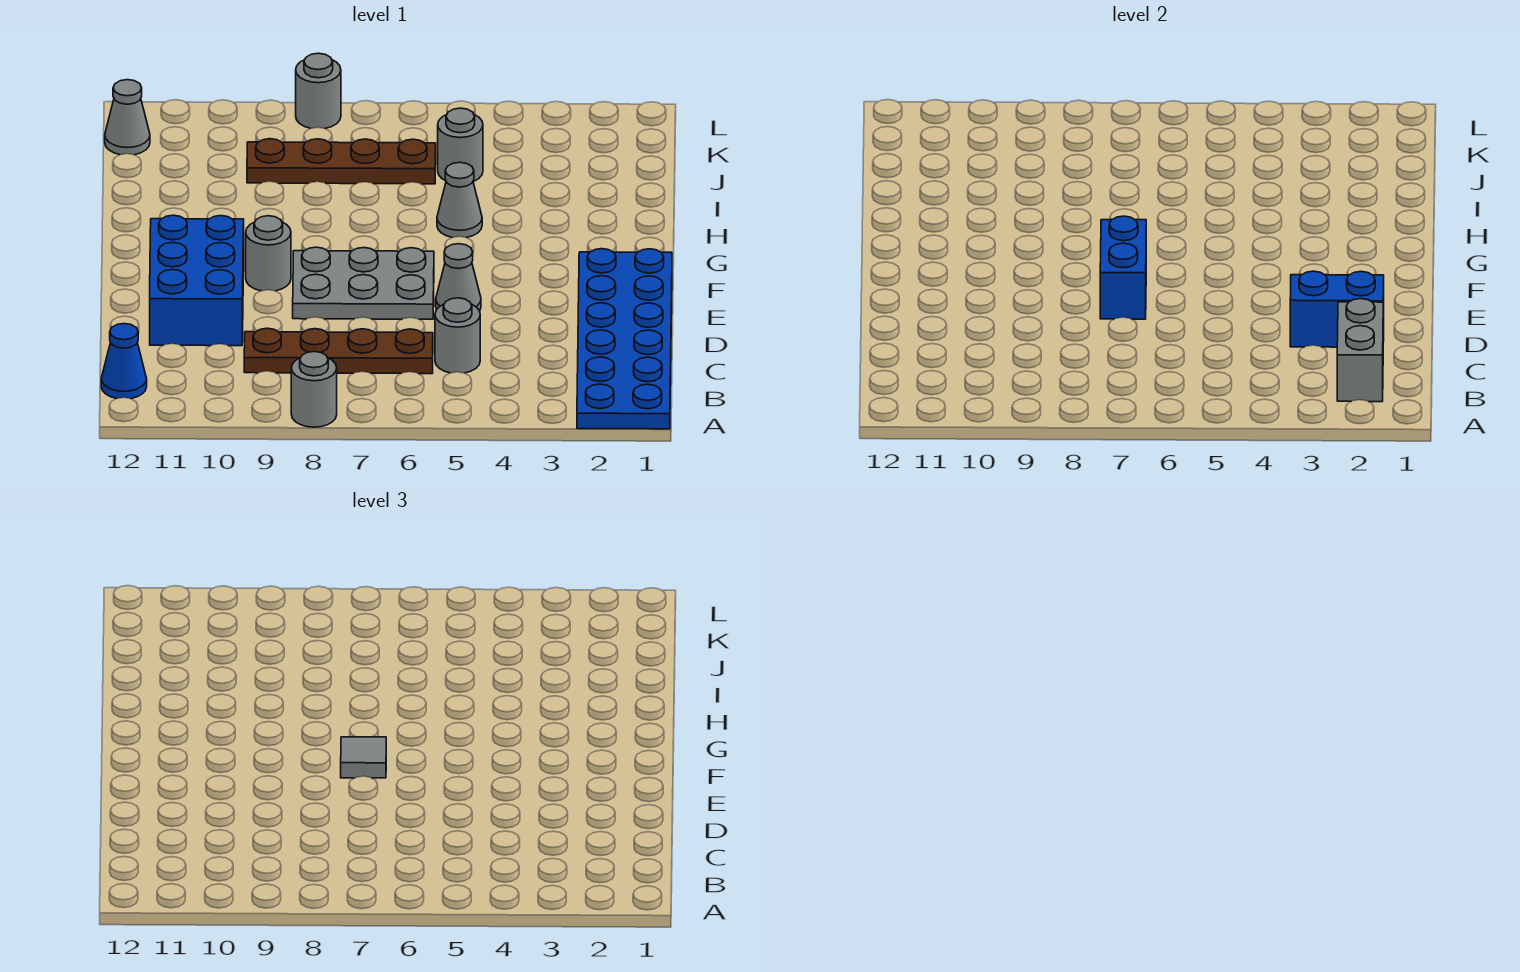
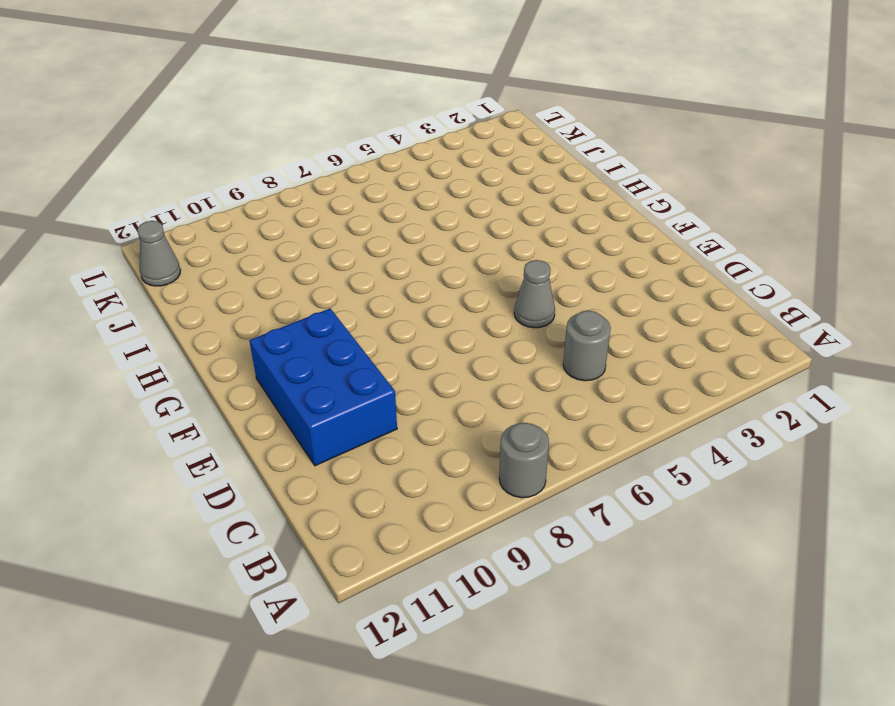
none -> blue plate A1:F2 level 1
none -> blue cone B12 level 1
none -> brown plate C6:C9 level 1

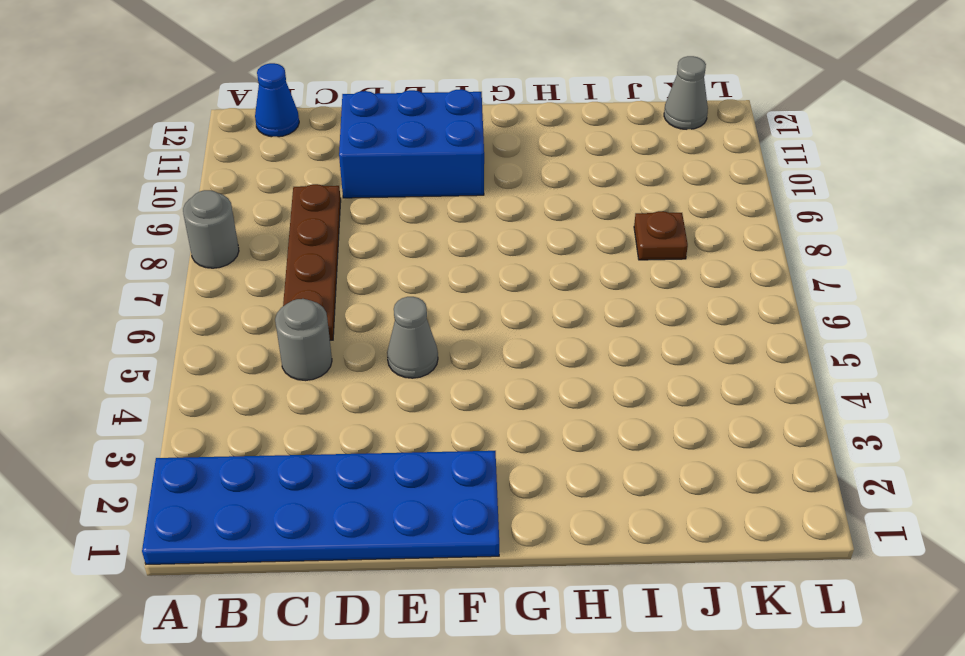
brown plate J8 level 1 -> brown plate J6:J9 level 1
none -> grey plate E6:F8 level 1
none -> grey round brick F9 level 1
none -> grey cone H5 level 1

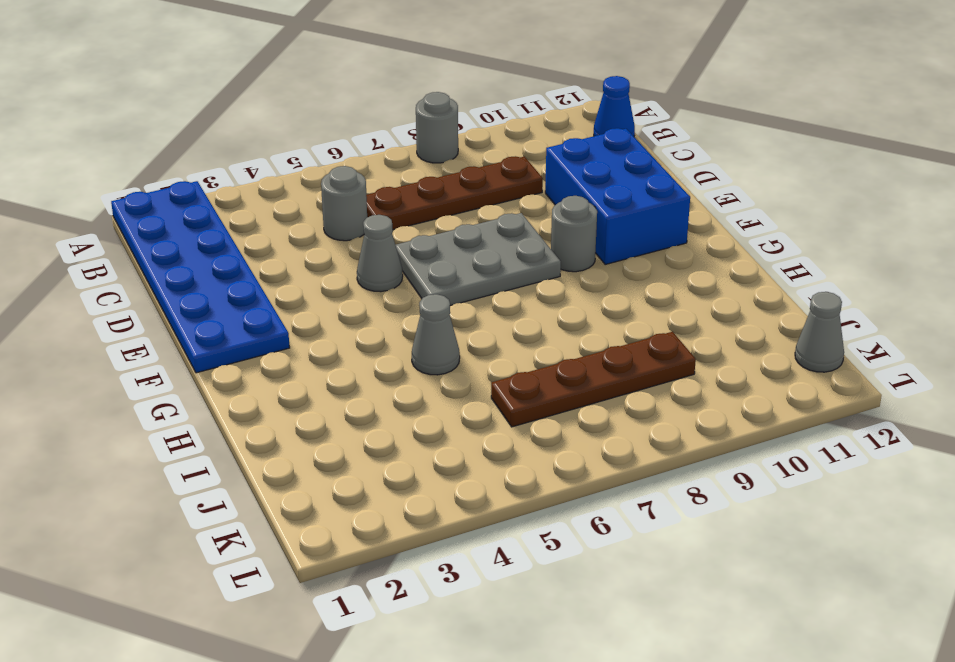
none -> grey round brick J5 level 1
none -> grey round brick L8 level 1
none -> grey brick B2:C2 level 2

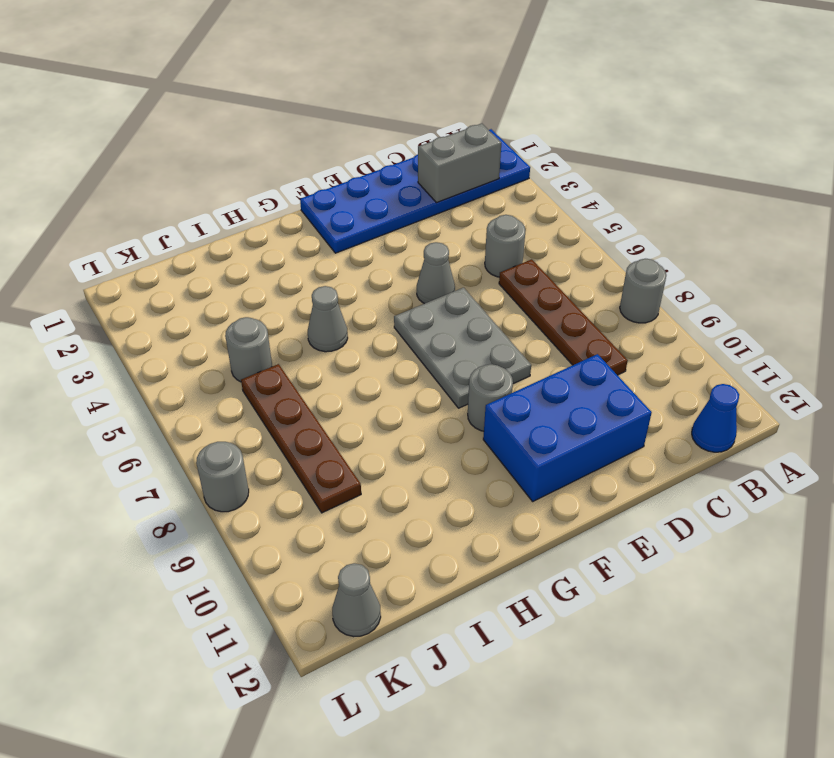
none -> blue brick D2:D3 level 2
none -> blue brick E7:F7 level 2
none -> grey tile F7 level 3

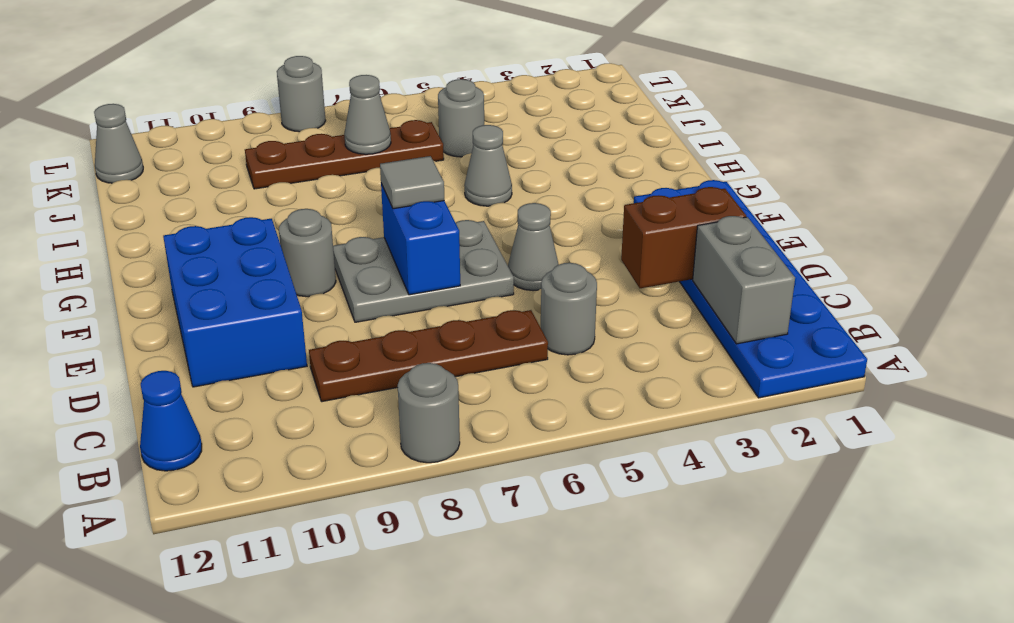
brown brick D2:D3 level 2 -> blue brick D2:D3 level 2
grey cone J7 level 2 -> none

